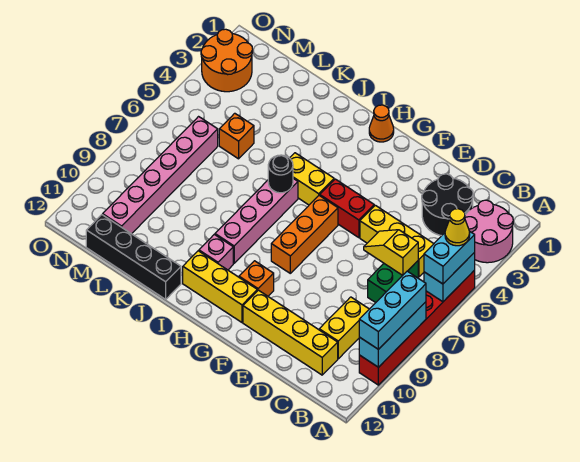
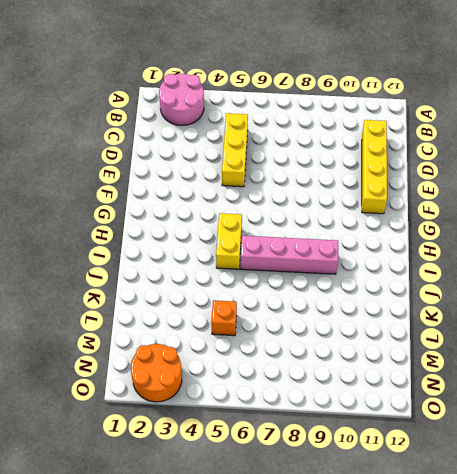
none -> red brick A5:A10 level 1
none -> black round brick C2:D3 level 1
none -> green brick C6:C7 level 1

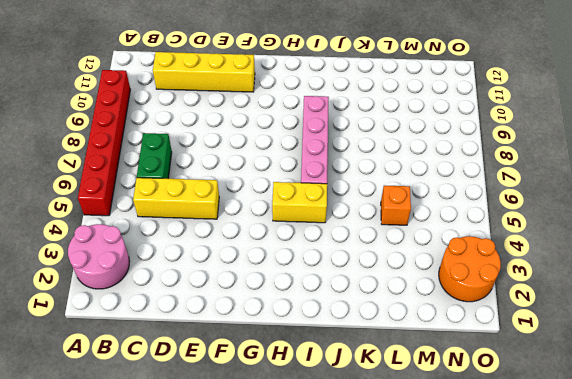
none -> black round brick C2:D3 level 1
none -> yellow brick C9:C10 level 1
none -> red brick F5:G5 level 1

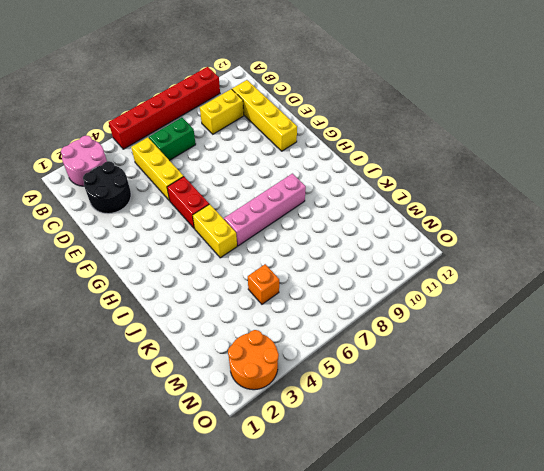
none -> orange brick G6:G8 level 1
none -> orange brick G10 level 1
none -> yellow brick G11:I11 level 1

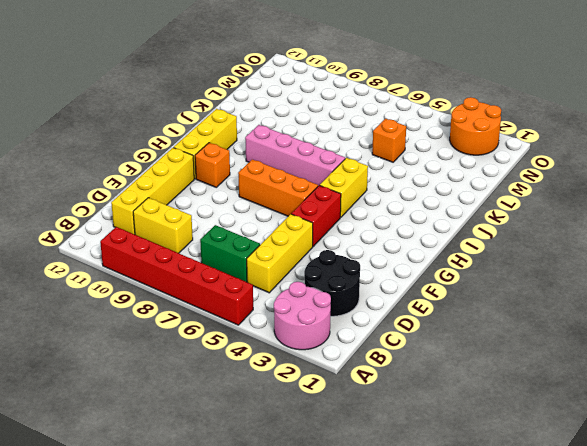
none -> orange cone H1 level 1
none -> pink brick I10 level 1
none -> black brick J12:M12 level 1

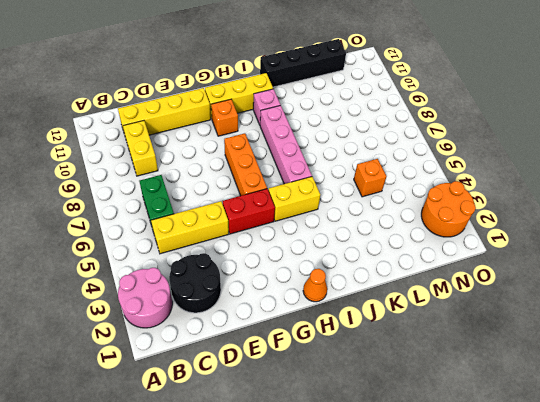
none -> red brick A5:A10 level 1
none -> pink brick M6:M11 level 1
none -> cyan brick A5:A6 level 2

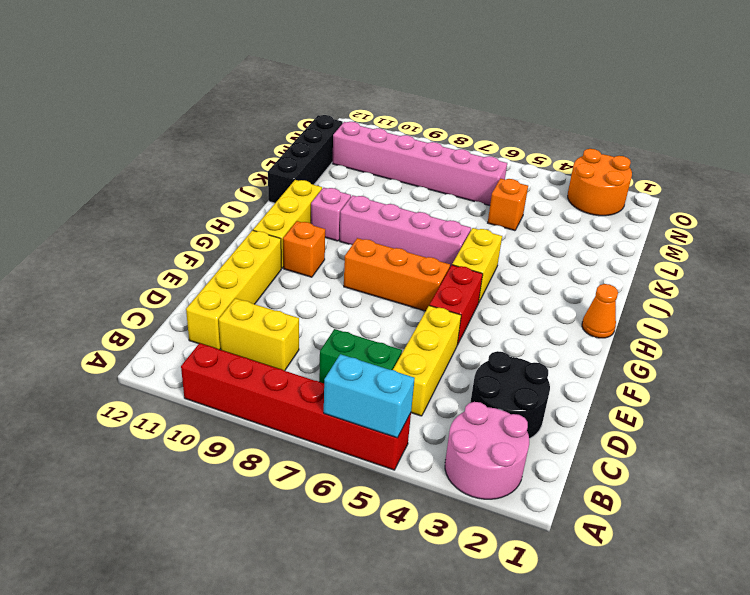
none -> cyan brick A8:A10 level 2
none -> yellow slope C6:D6 level 2 top C
none -> black round brick I6 level 2

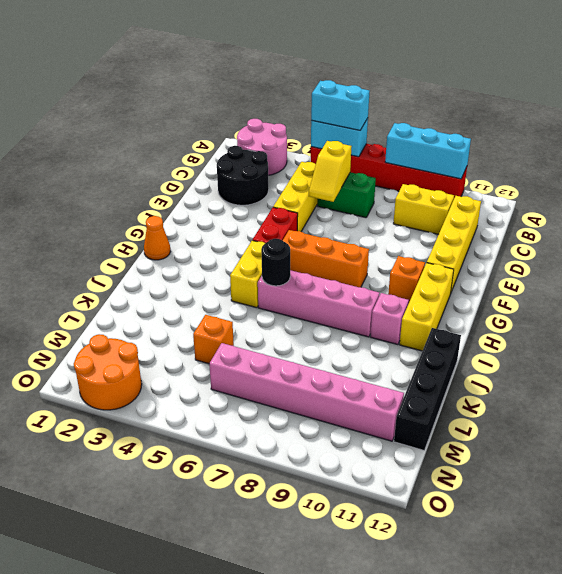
none -> cyan brick A8:A10 level 3
none -> yellow cone A5 level 4

